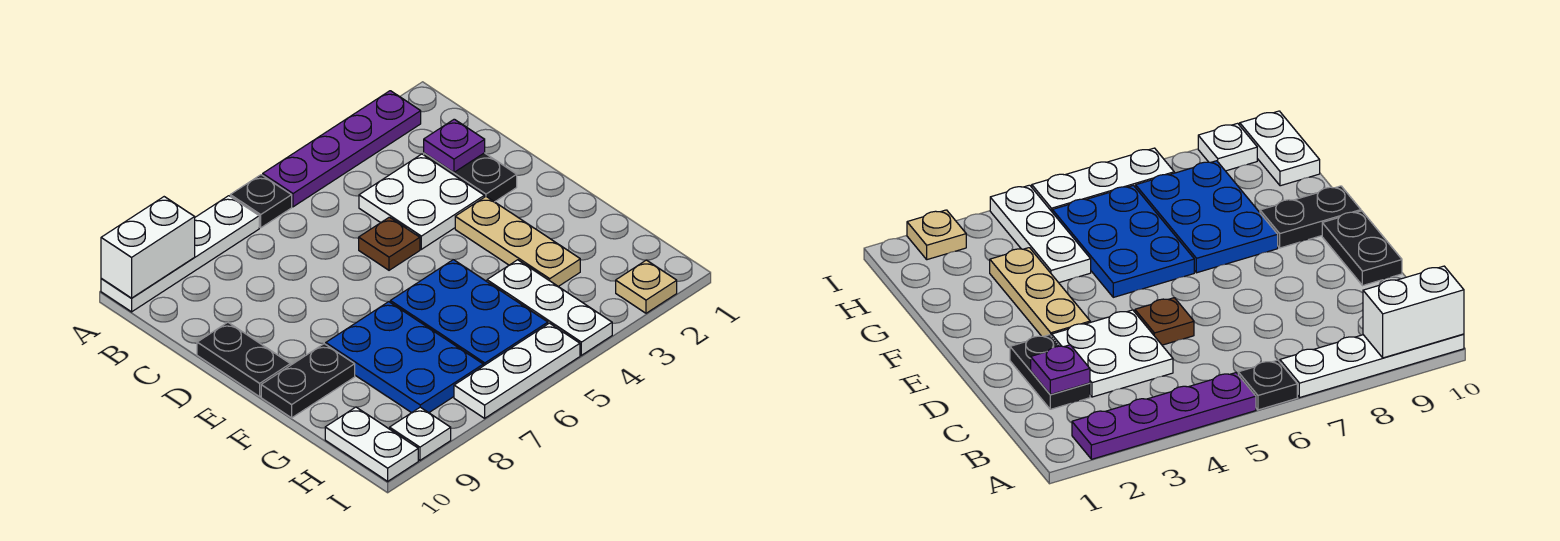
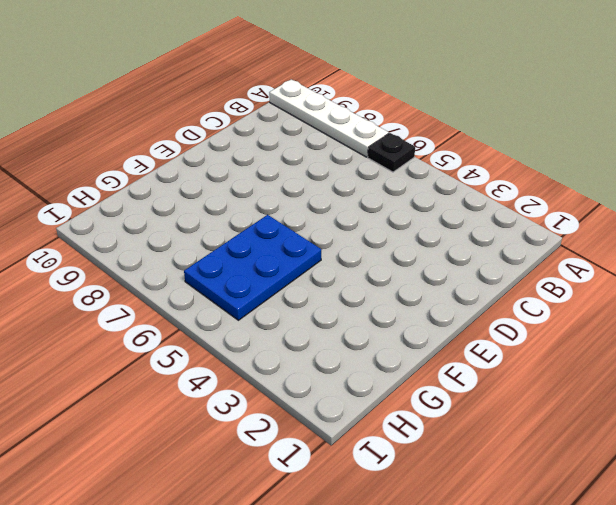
none -> purple plate A2:A5 level 1
none -> black plate C2:D2 level 1
none -> white plate C3:D4 level 1

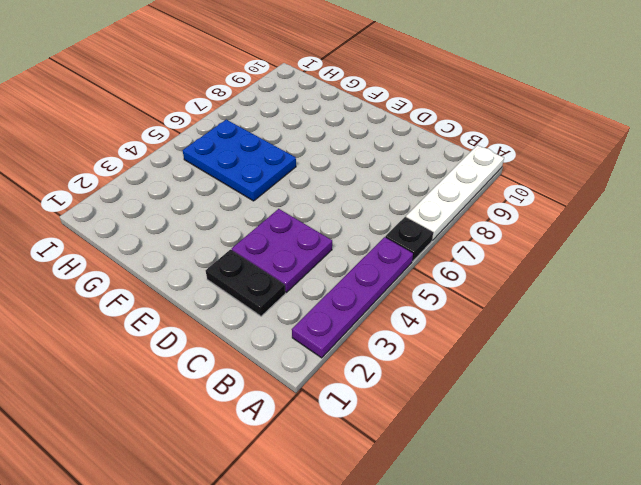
purple plate C3:D4 level 1 -> white plate C3:D4 level 1
none -> brown plate D5 level 1
none -> black plate D10:E10 level 1
none -> tan plate E3:G3 level 1

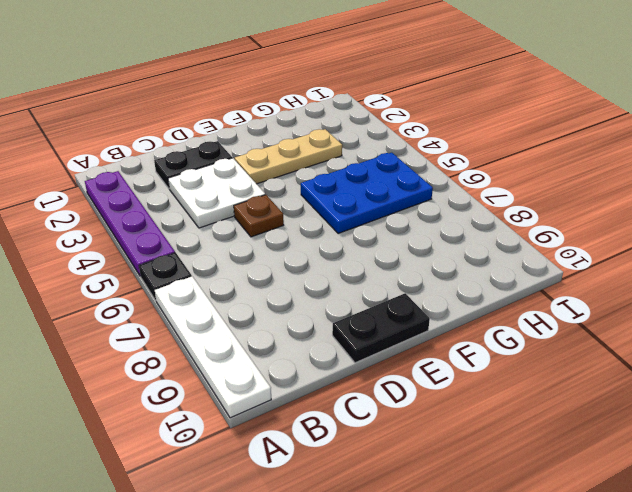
none -> blue plate F7:H8 level 1
none -> black plate F9:F10 level 1
none -> white plate G4:I4 level 1

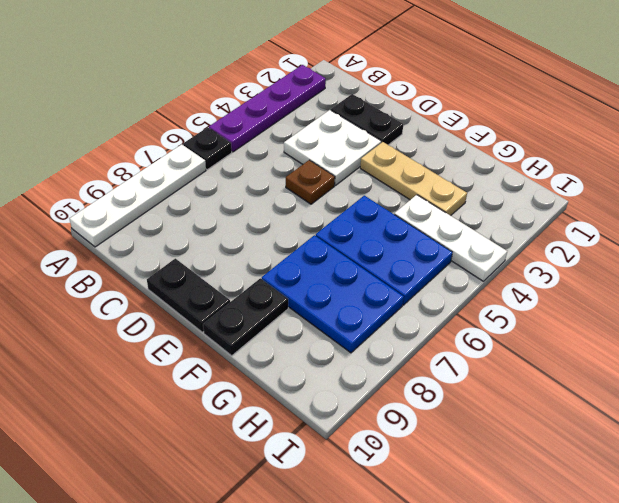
none -> white plate H10:I10 level 1
none -> tan plate I2 level 1
none -> white plate I5:I7 level 1

